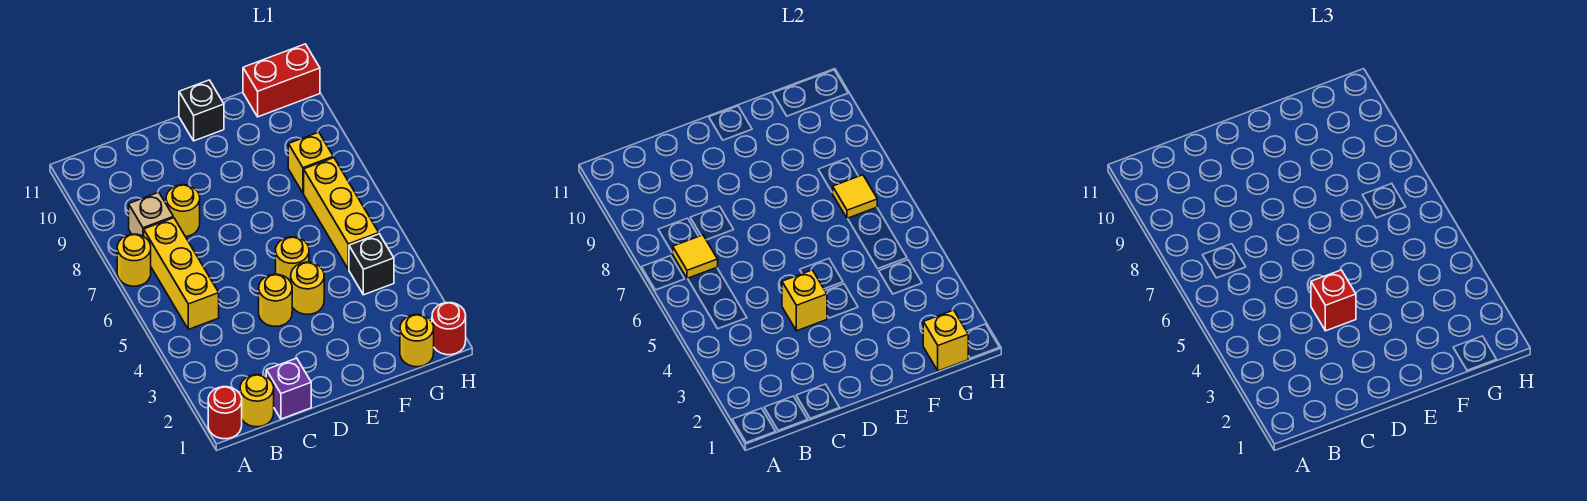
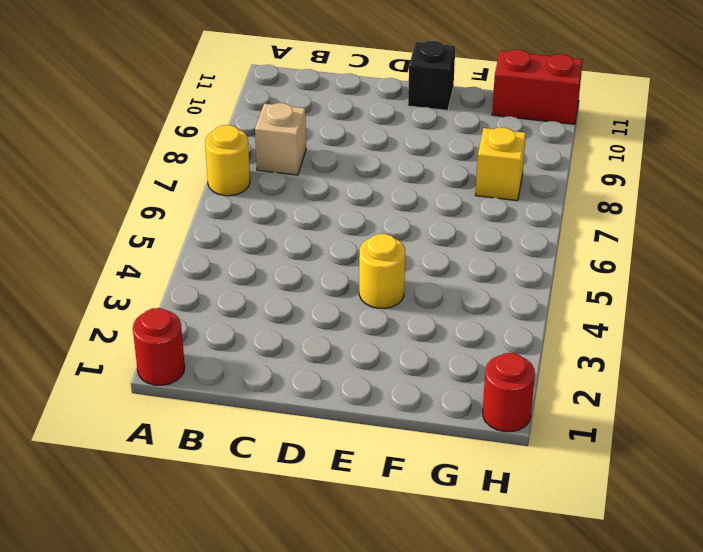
none -> yellow round brick B1 level 1
none -> yellow brick B5:B7 level 1
none -> purple brick C1 level 1

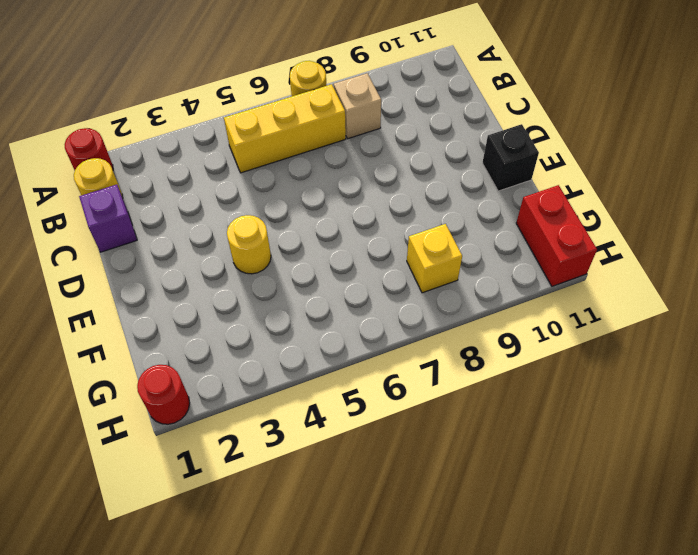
none -> yellow round brick C8 level 1
none -> yellow round brick D4 level 1
none -> yellow round brick E5 level 1

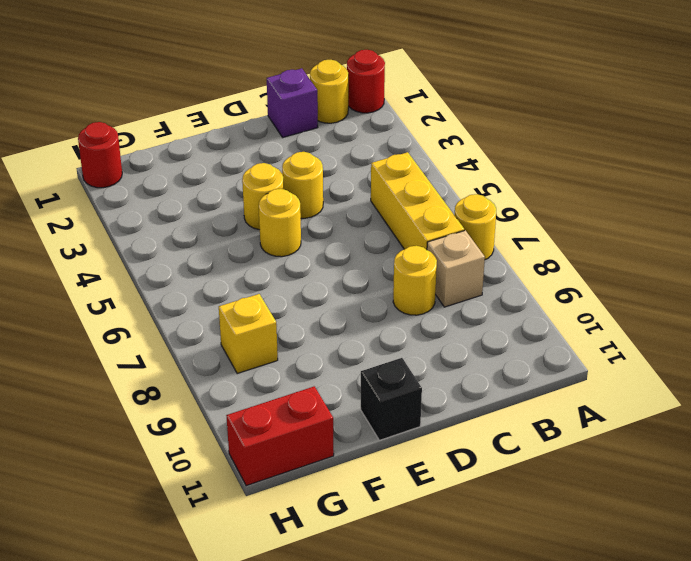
none -> yellow round brick G1 level 1
none -> black brick G4 level 1
none -> yellow brick G5:G7 level 1

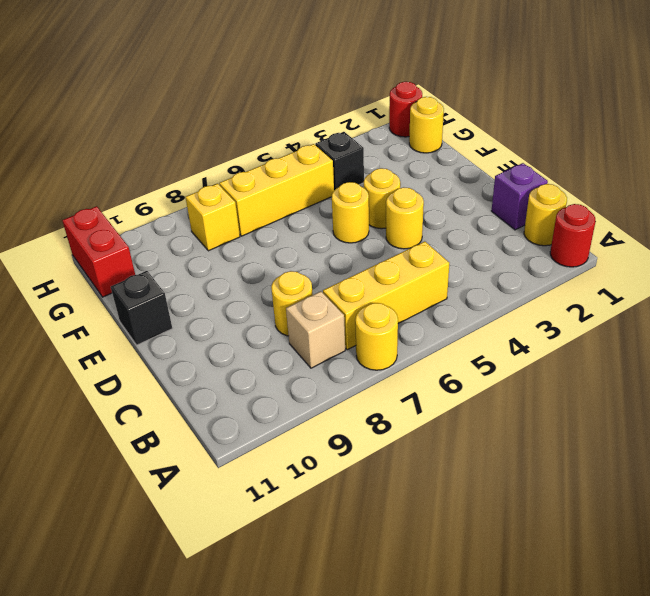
none -> yellow tile B7 level 2
none -> yellow brick D4 level 2
none -> yellow brick G1 level 2

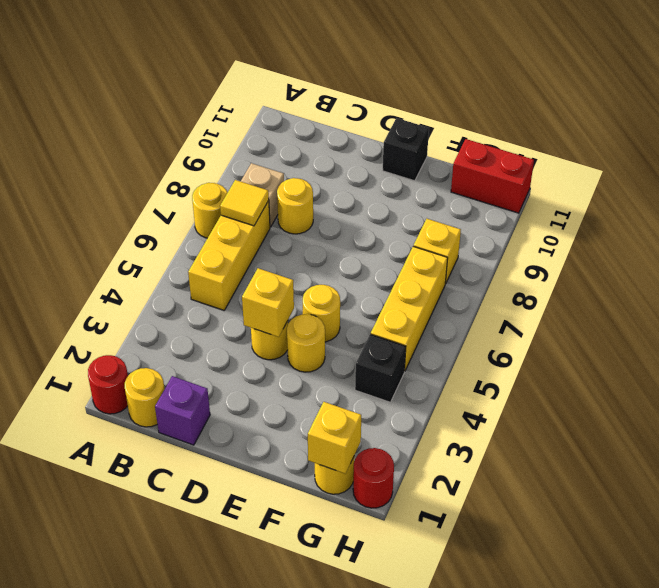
none -> yellow tile G7 level 2
none -> red brick D4 level 3

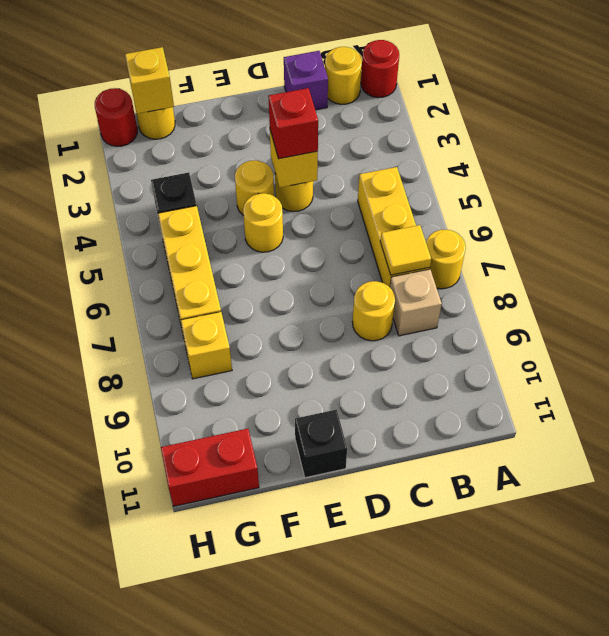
none -> yellow tile G7 level 2

